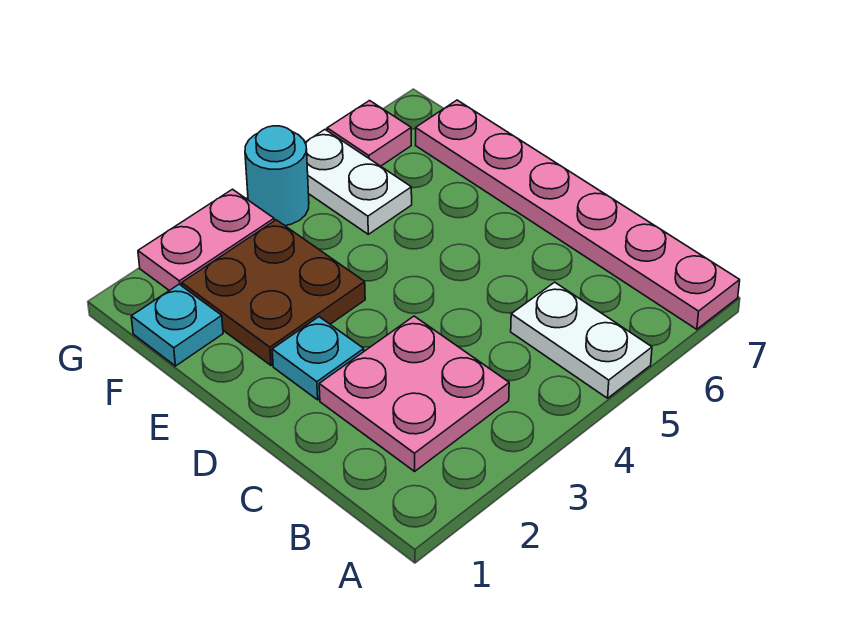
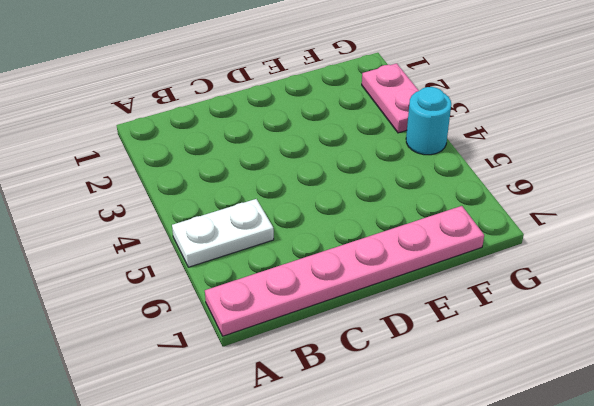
none -> pink plate B2:C3 level 1
none -> cyan plate D2 level 1

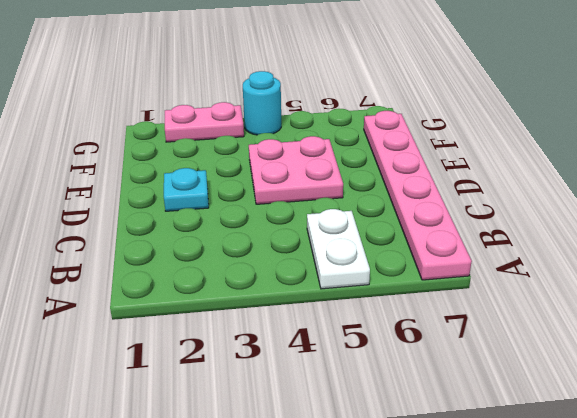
pink plate D4:E5 level 1 -> pink plate B2:C3 level 1
none -> brown plate E2:F3 level 1
none -> cyan plate F1 level 1

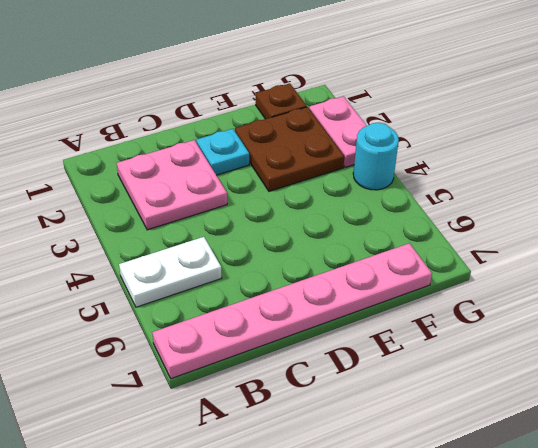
brown plate F1 level 1 -> cyan plate F1 level 1
none -> white plate F5:G5 level 1
none -> pink plate G6 level 1

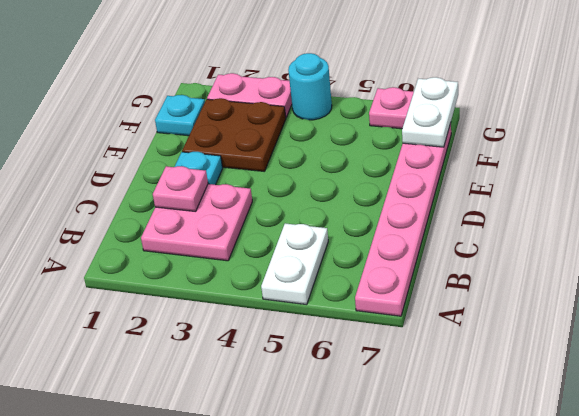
pink plate C2 level 2 -> none
white plate F7:G7 level 2 -> white plate F5:G5 level 1

